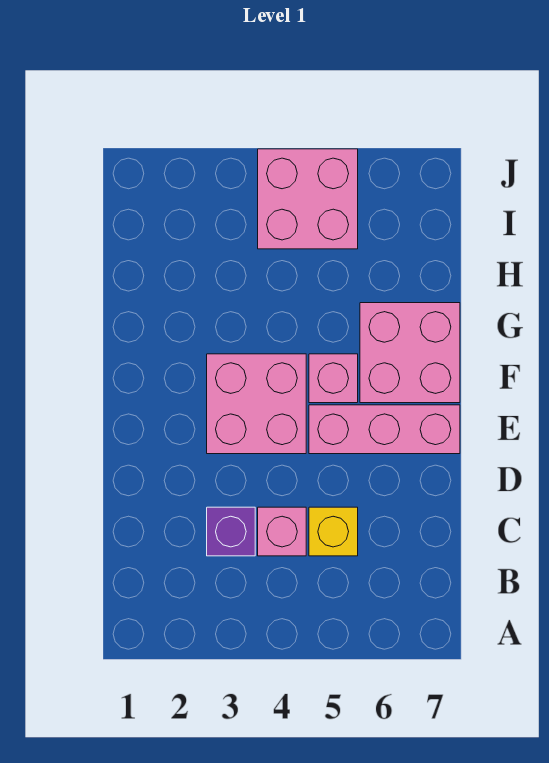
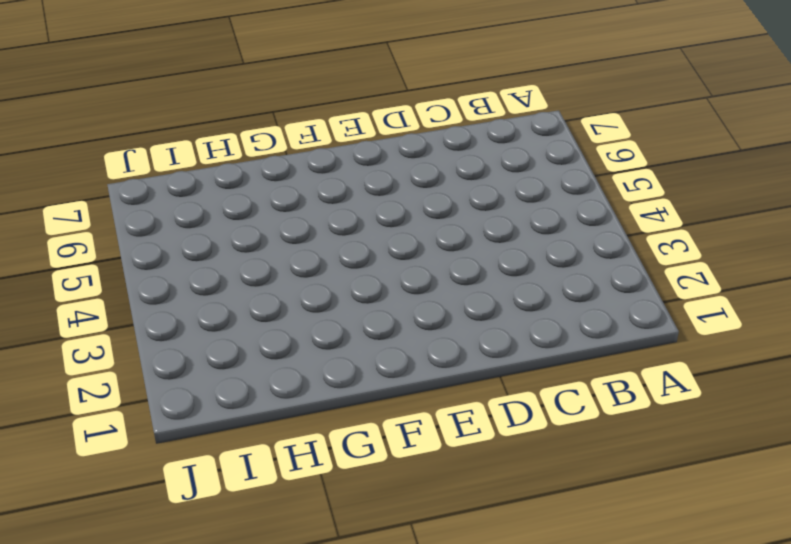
none -> purple brick C3 level 1
none -> pink brick C4 level 1

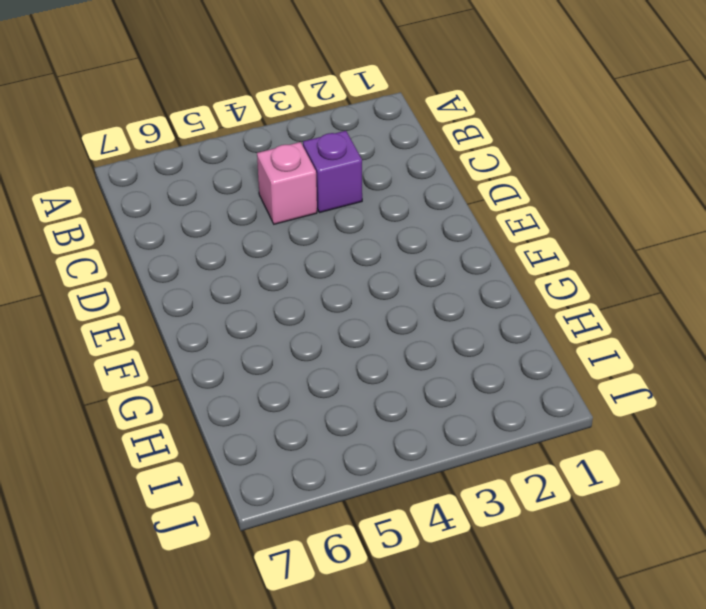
none -> yellow brick C5 level 1
none -> pink brick E3:F4 level 1

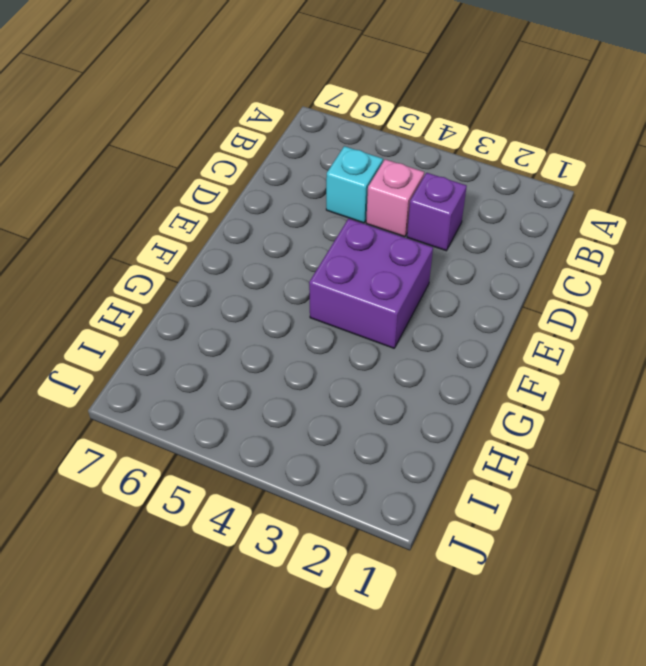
cyan brick C5 level 1 -> yellow brick C5 level 1
purple brick E3:F4 level 1 -> pink brick E3:F4 level 1
none -> pink brick E5:E7 level 1
none -> pink brick F5 level 1

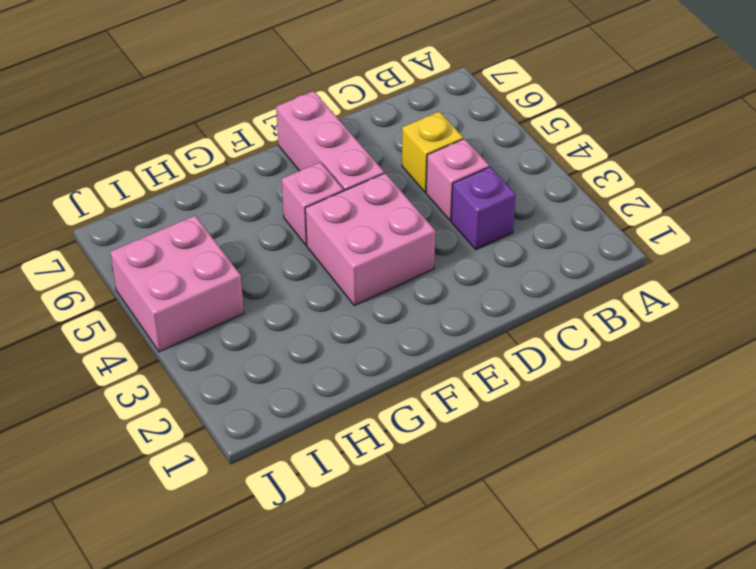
none -> pink brick F6:G7 level 1

